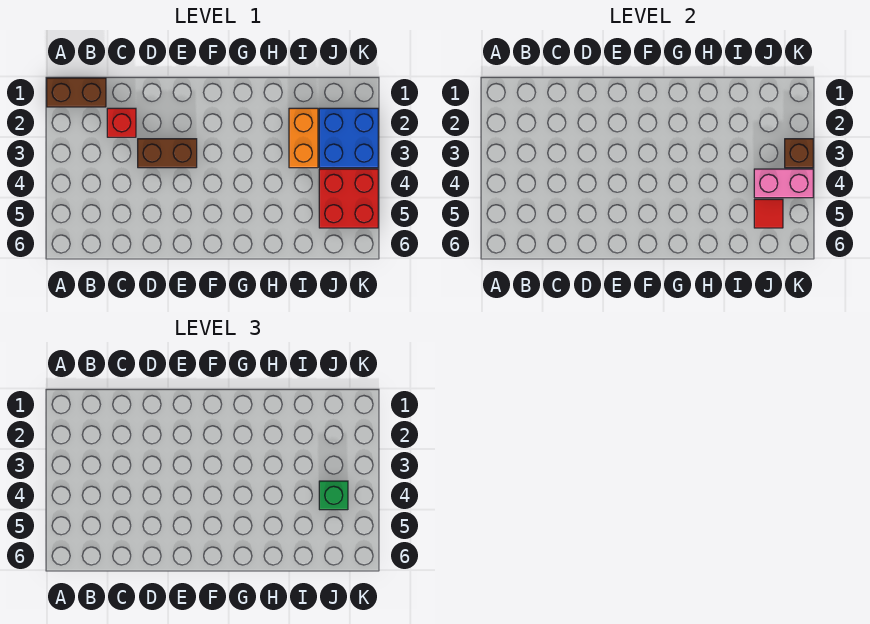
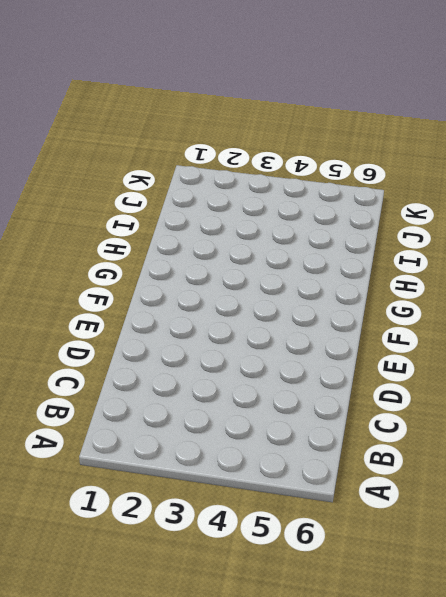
none -> brown brick A1:B1 level 1
none -> red brick C2 level 1

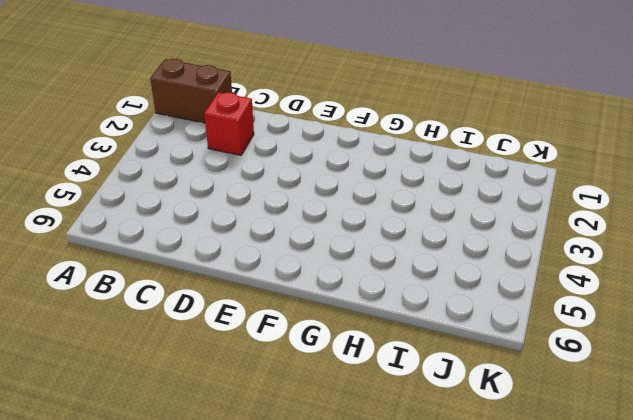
none -> brown brick D3:E3 level 1
none -> orange brick I2:I3 level 1

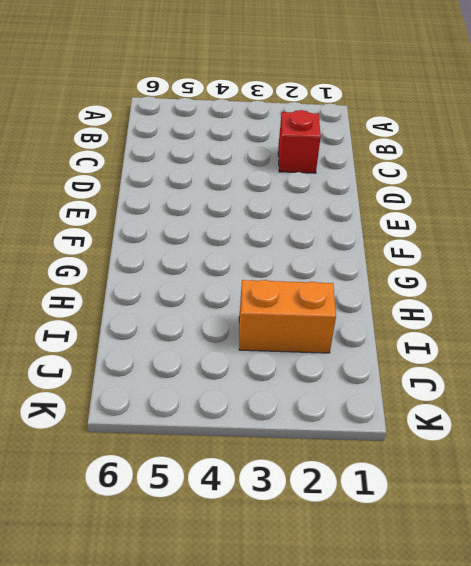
none -> brown brick A1:B1 level 1
none -> brown brick D3:E3 level 1

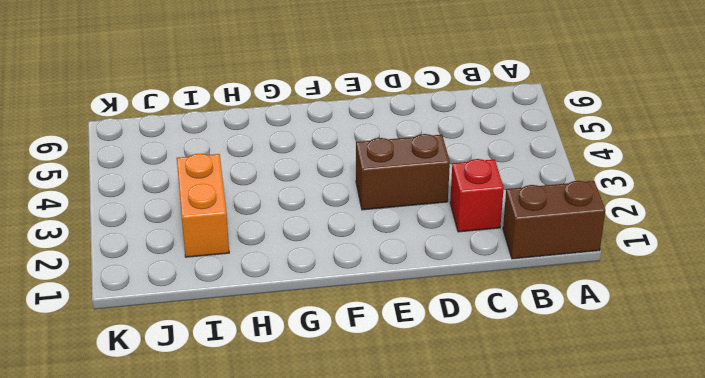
none -> blue brick J2:K3 level 1
none -> red brick J4:K5 level 1

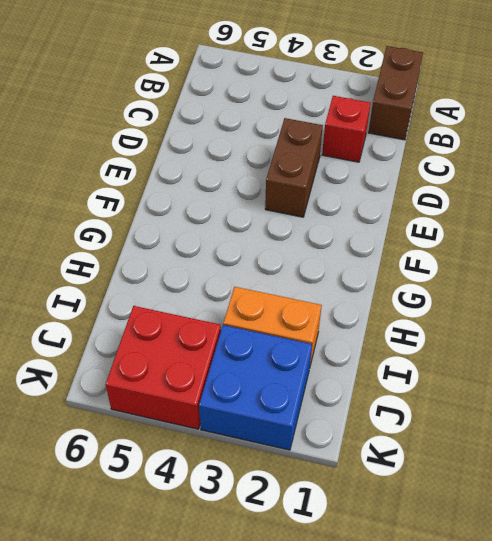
none -> pink brick J4:K4 level 2
none -> red tile J5 level 2

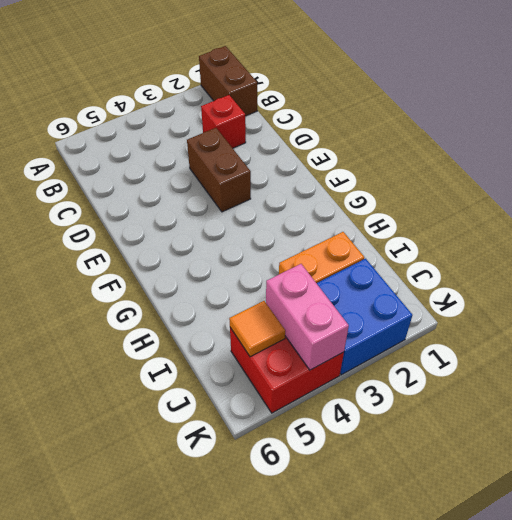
orange tile J5 level 2 -> red tile J5 level 2
none -> brown brick K3 level 2
none -> green brick J4 level 3

